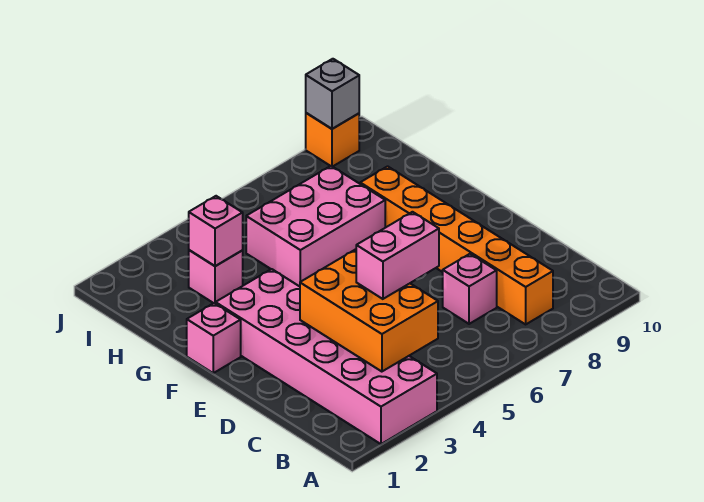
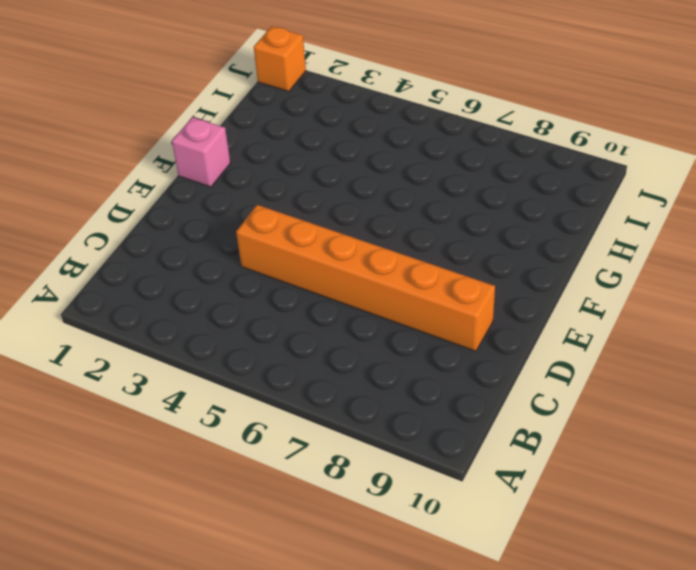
orange brick D4:D9 level 1 -> orange brick B8:G8 level 1
orange brick J1 level 1 -> orange brick J9 level 1
none -> pink brick A2:F3 level 1
none -> pink brick C7 level 1

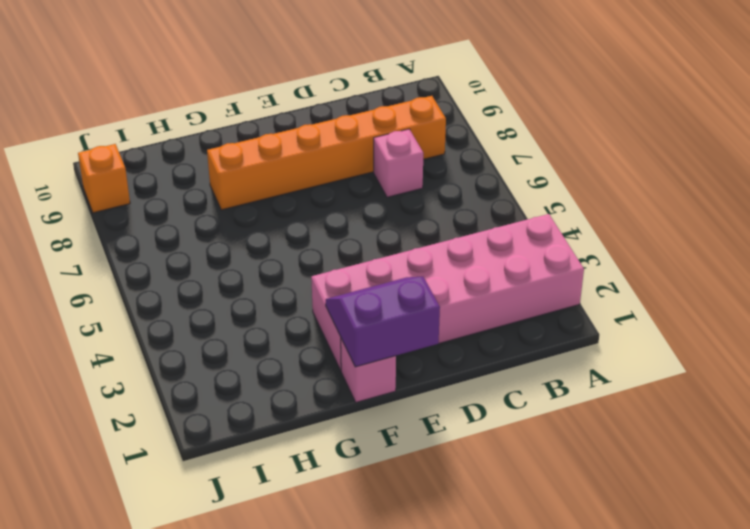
purple slope E1:F2 level 2 top 1 -> none
none -> pink brick G5:H7 level 1
none -> pink brick H3 level 1

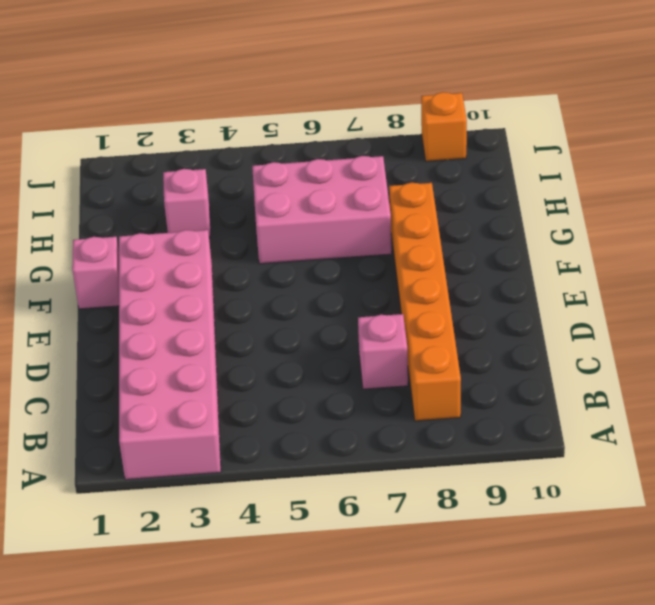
none -> orange brick B3:D4 level 2
none -> pink brick H3 level 2

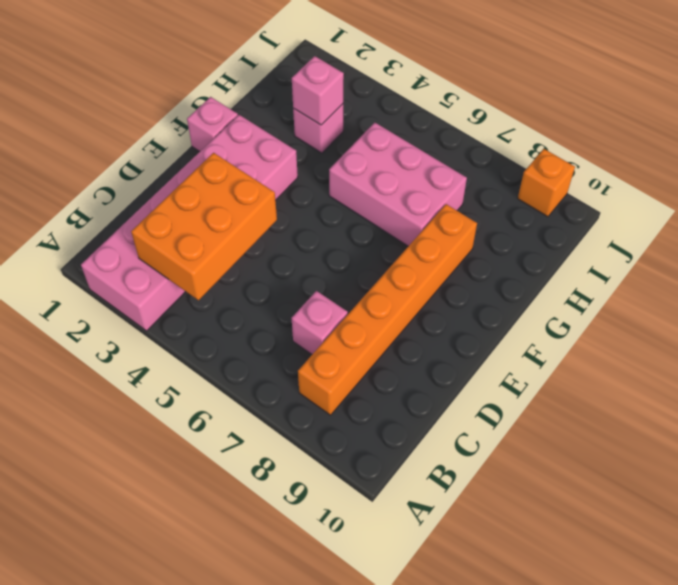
none -> grey brick J9 level 2
none -> pink brick C4:C5 level 3

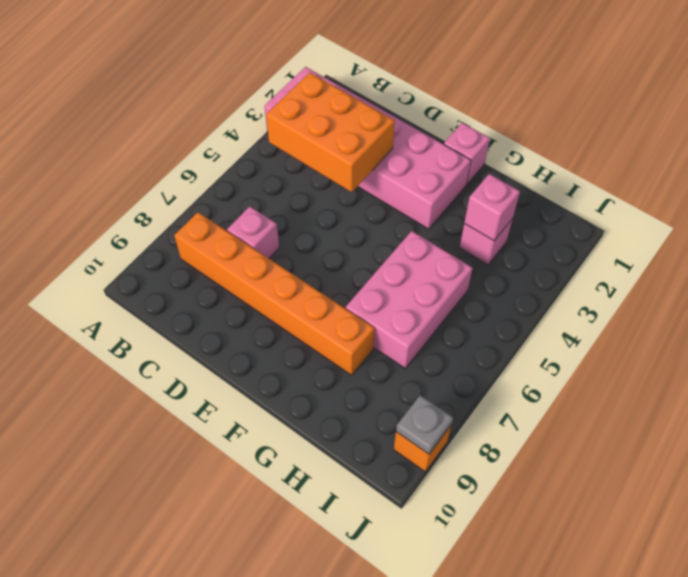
grey plate J9 level 2 -> grey brick J9 level 2
none -> pink brick C4:C5 level 3

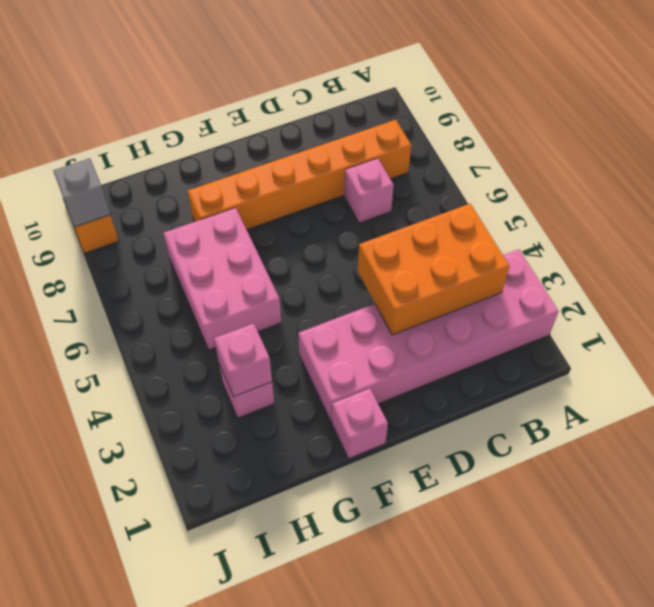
none -> pink brick C4:C5 level 3

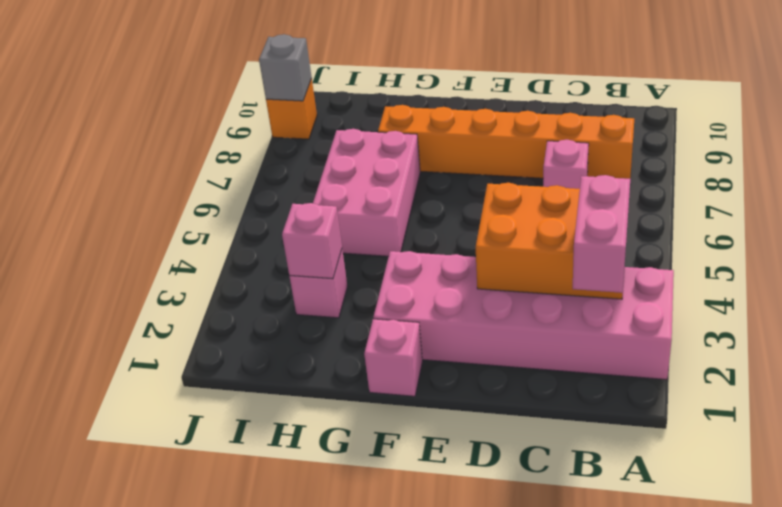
pink brick B2:B3 level 3 -> pink brick C4:C5 level 3

